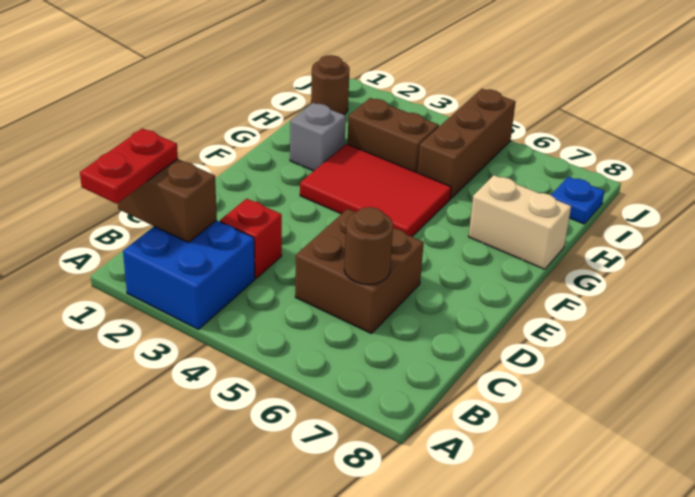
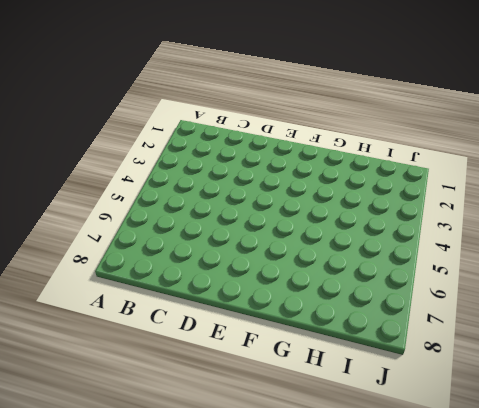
none -> blue brick A2:B3 level 1
none -> red brick C3 level 1
none -> brown brick C5:D6 level 1

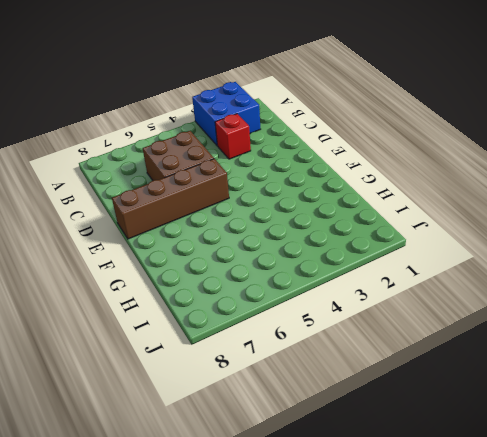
brown brick E5:E8 level 1 -> none
none -> red tile F3:G5 level 1
none -> grey brick G2 level 1
none -> tan brick G7:G8 level 1

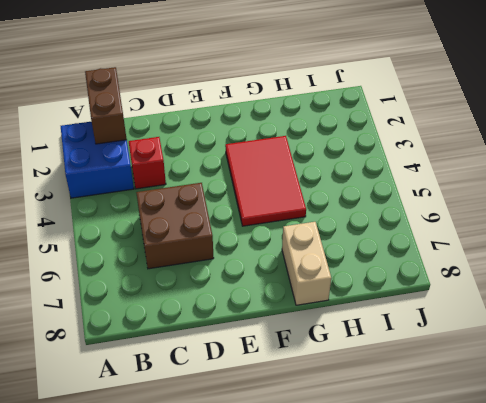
none -> grey brick G2 level 1
none -> brown brick H3:H4 level 1
none -> brown brick H5:J5 level 1

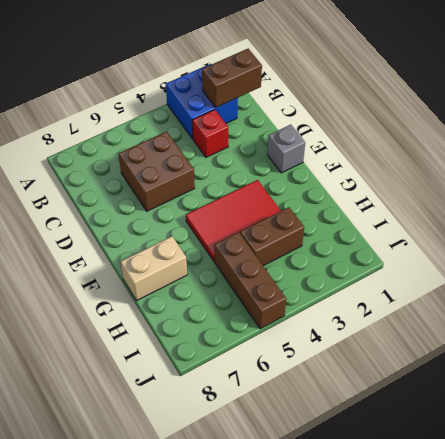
grey brick E1 level 1 -> grey brick G2 level 1
none -> brown round brick I1 level 1
none -> blue plate I8 level 1
none -> brown round brick C6 level 2

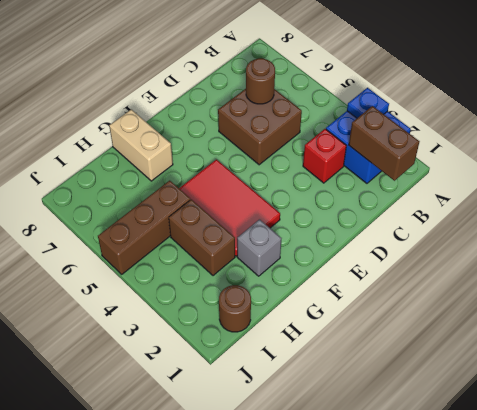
blue plate A3 level 2 -> blue plate I8 level 1
none -> red plate A1:B1 level 3

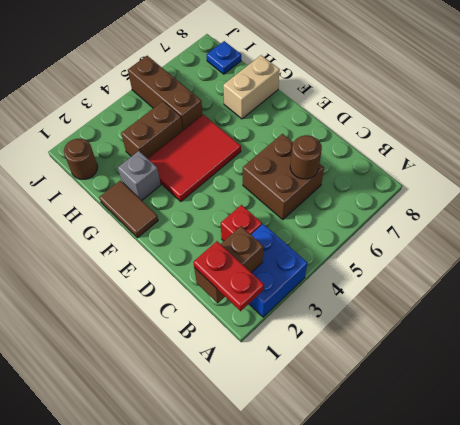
brown tile F1:G1 level 1 -> none

